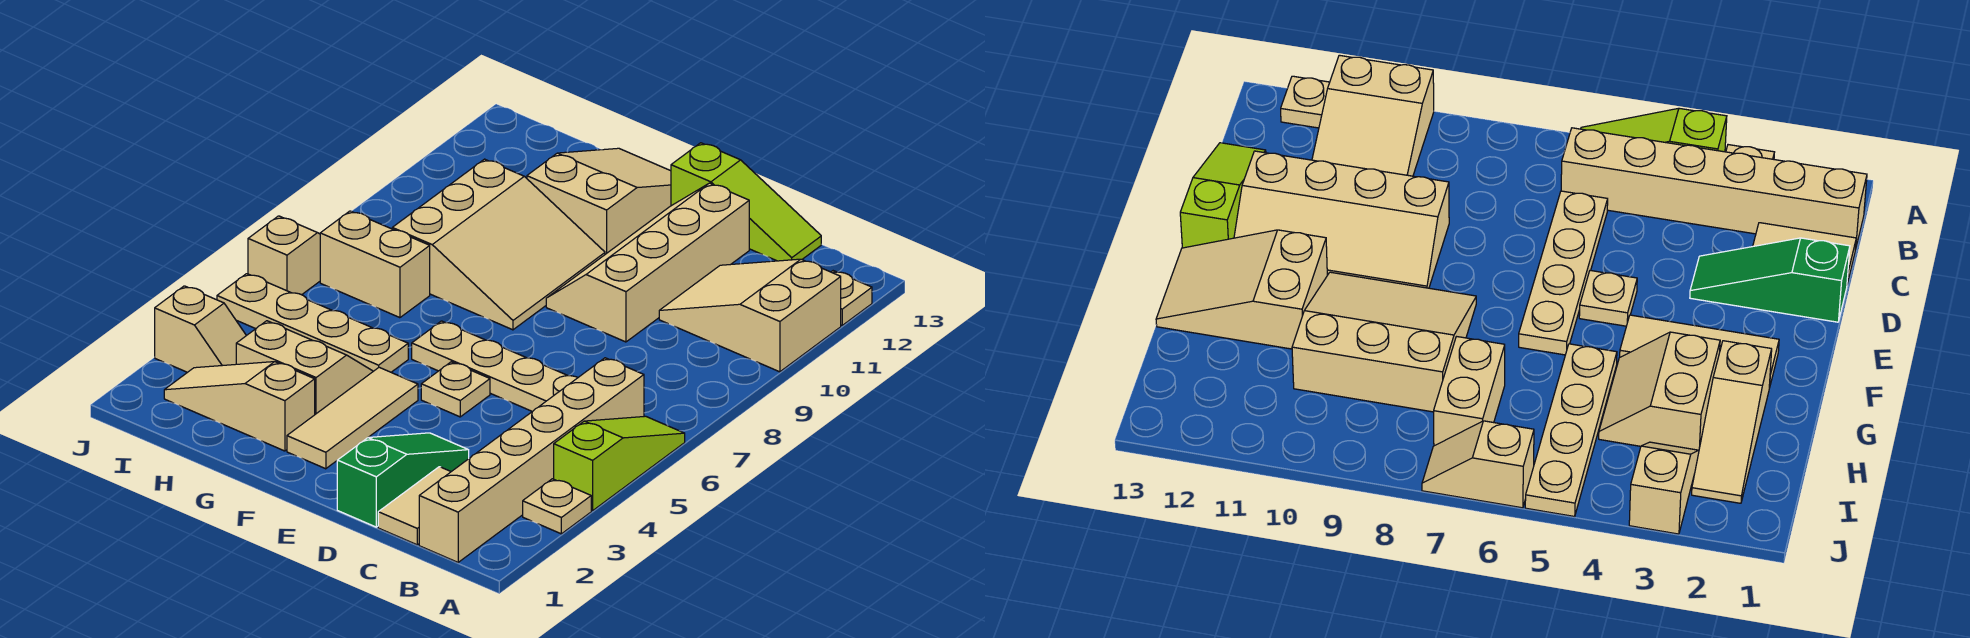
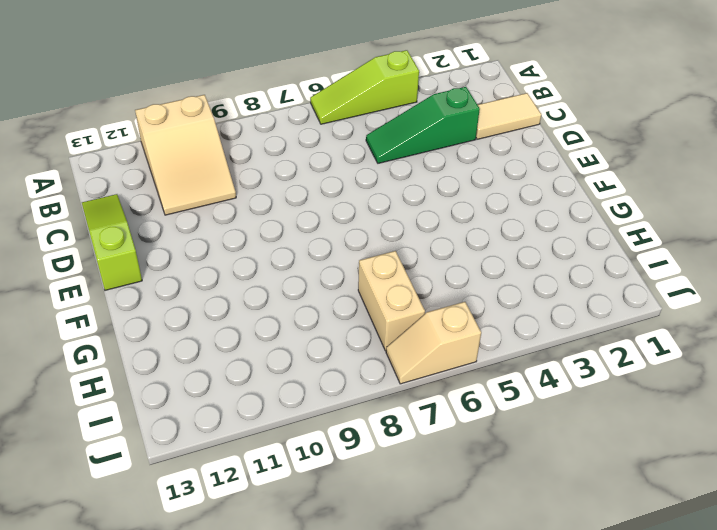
green slope C3:C5 level 1 top 3 -> green slope D1:D3 level 1 top 1
none -> tan plate A3 level 1
none -> tan plate A12 level 1
none -> tan brick B1:B6 level 1

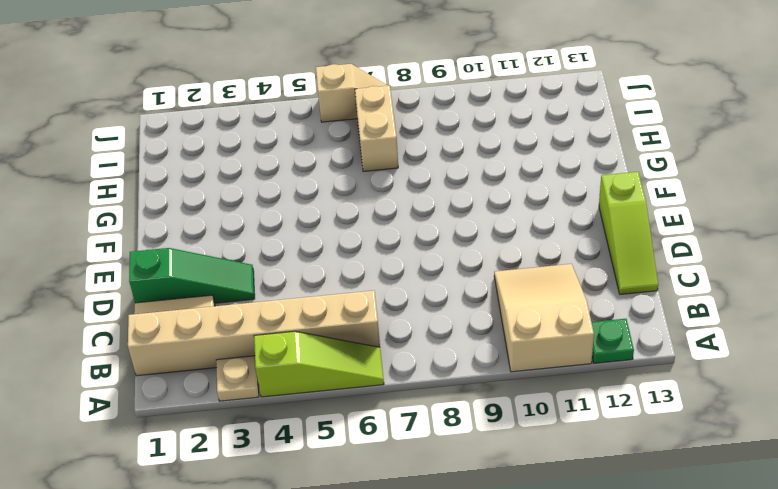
green plate A12 level 1 -> tan plate A12 level 1
none -> tan plate C6:F6 level 1
none -> tan slope D9:E12 level 1 top D
none -> tan plate E5 level 1

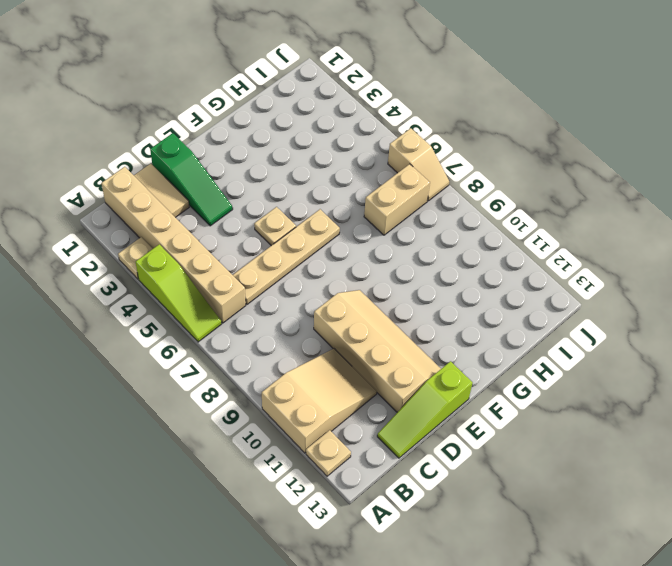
none -> tan tile F2:F4 level 1
none -> tan slope F8:H10 level 1 top H
none -> tan slope F11:G13 level 1 top 11

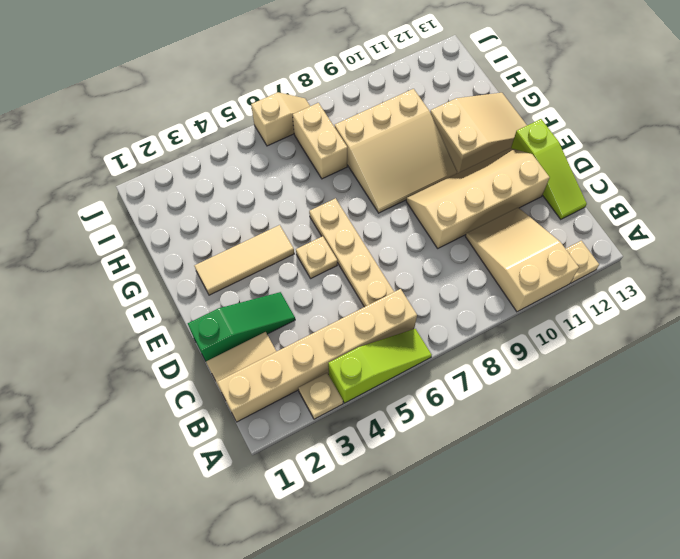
none -> tan slope G2:I2 level 1 top G
none -> tan slope G3:H4 level 1 top 3
none -> tan plate G5:J5 level 1

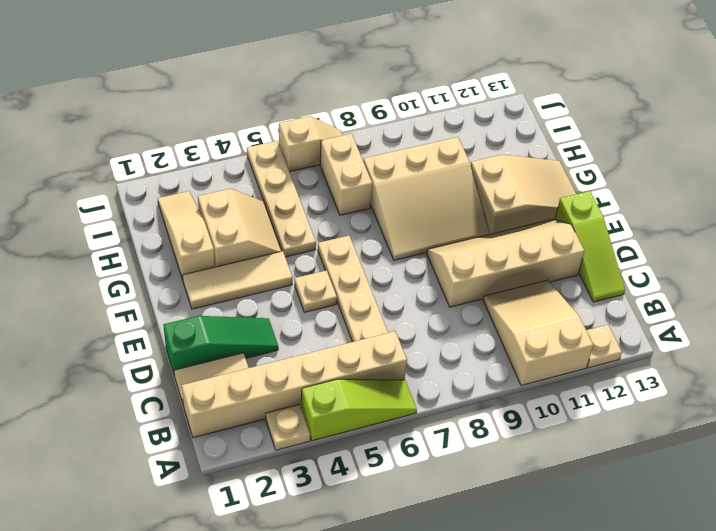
none -> tan slope I3:J3 level 1 top J

